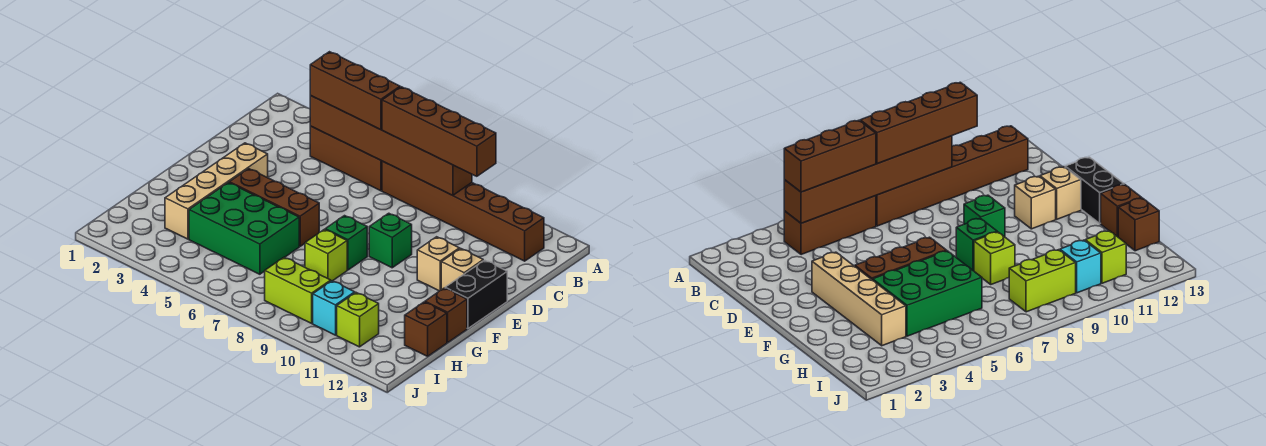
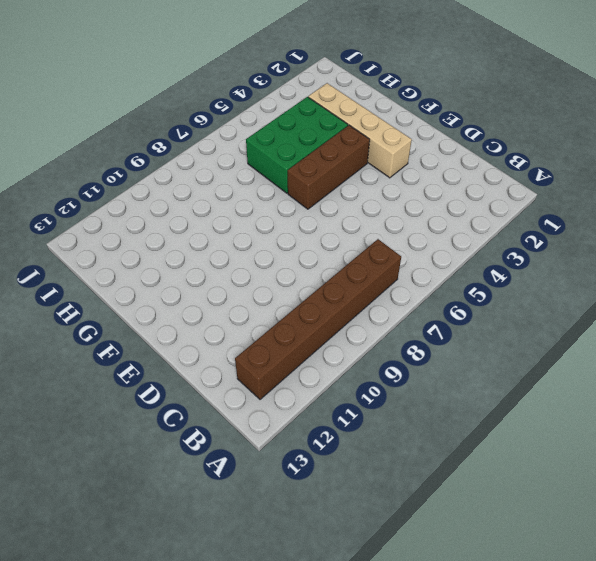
none -> brown brick B4:B6 level 1
none -> green brick E9 level 1
none -> tan brick E11 level 1

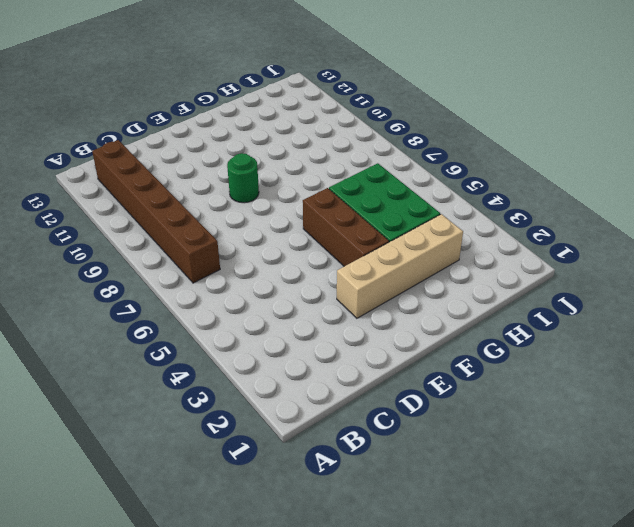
green round brick E9 level 1 -> green brick E9 level 1
none -> brown brick B4:B6 level 1
none -> tan brick E11 level 1
none -> tan brick E12 level 1

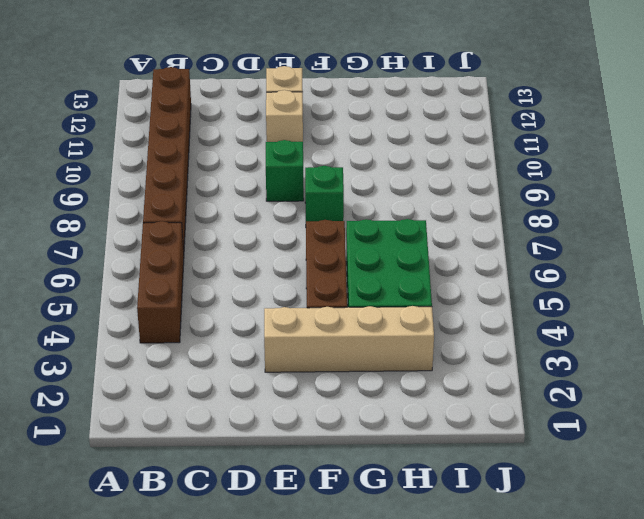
none -> black brick E13:F13 level 1
none -> lime brick G8 level 1
none -> brown brick G13 level 1

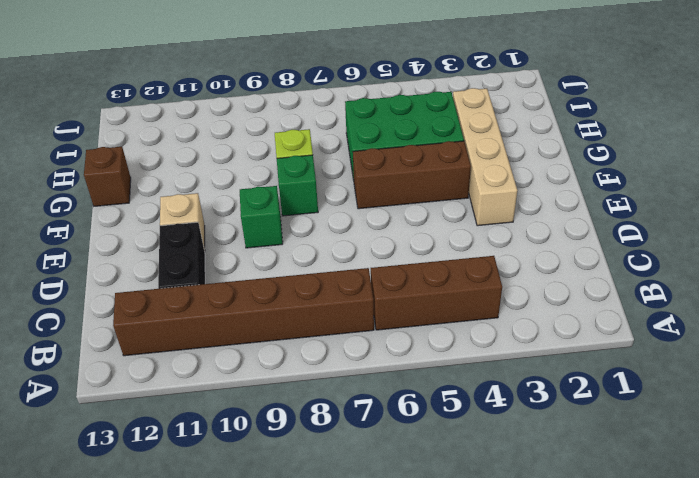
black brick C11:D11 level 1 -> black brick E13:F13 level 1
none -> tan brick E12 level 1
none -> brown brick H13 level 1
none -> lime brick I8:I9 level 1

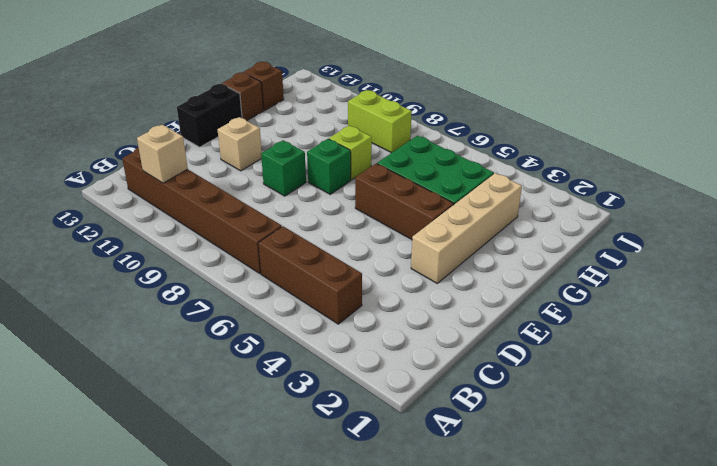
tan brick B11 level 2 -> tan brick E12 level 1
none -> cyan brick I10 level 1
none -> lime brick I11 level 1
none -> brown brick B4:B9 level 2

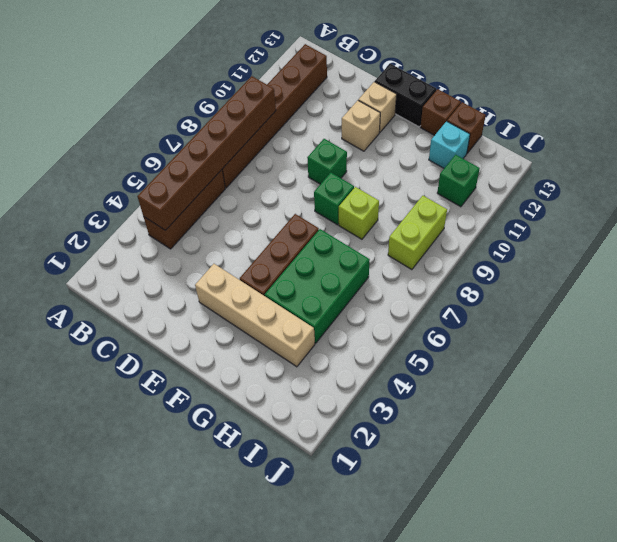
cyan brick H12 level 1 -> cyan brick I10 level 1
green brick I11 level 1 -> lime brick I11 level 1
none -> brown brick B4:B6 level 3
none -> brown brick B7:B10 level 3

